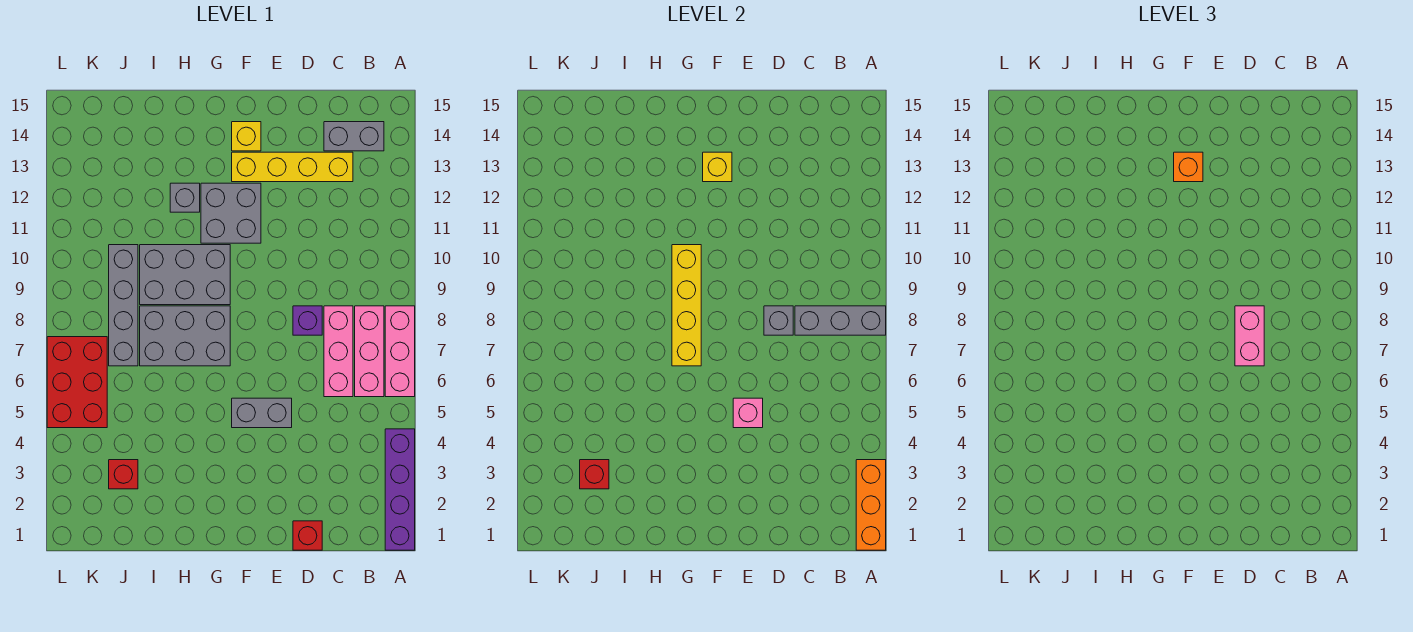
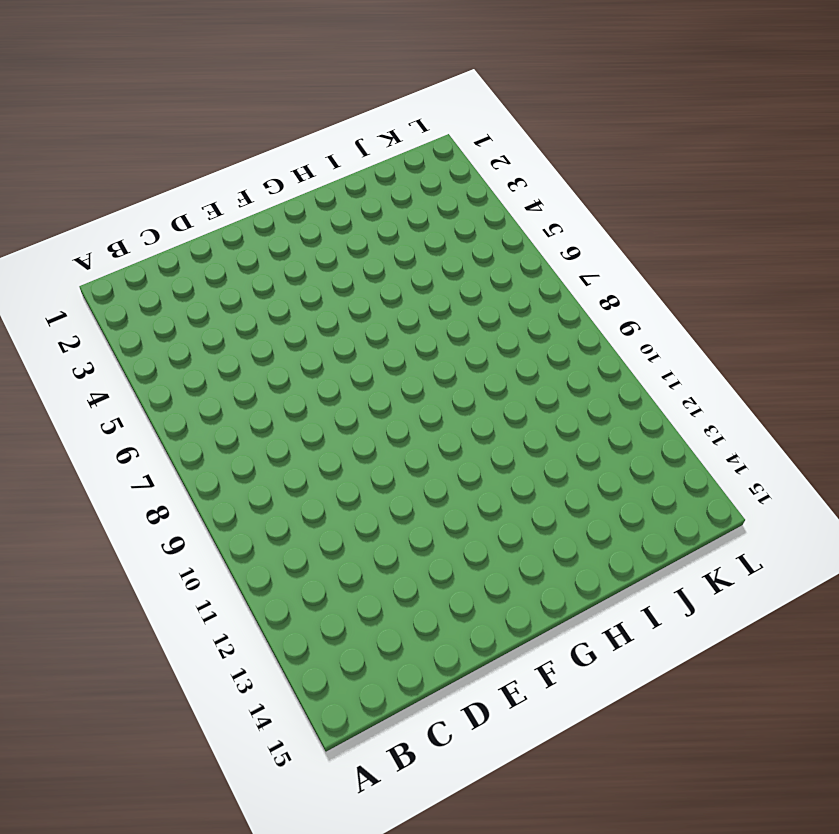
none -> purple brick A1:A4 level 1
none -> pink brick A6:A8 level 1
none -> pink brick B6:B8 level 1

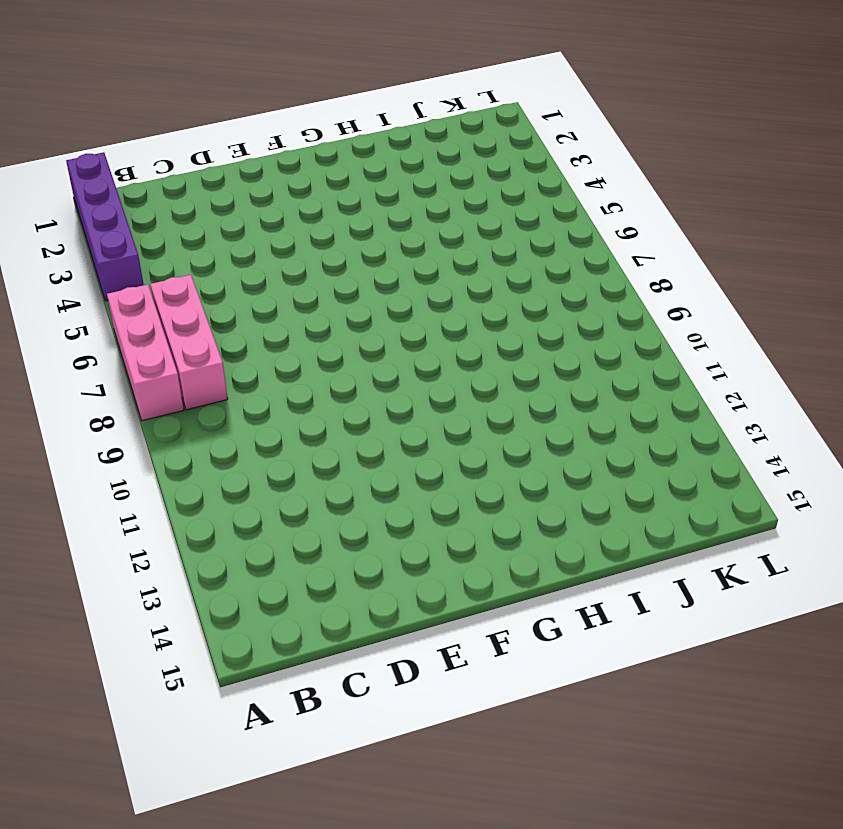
none -> grey brick B14:C14 level 1
none -> pink brick C6:C8 level 1
none -> yellow brick C13:F13 level 1

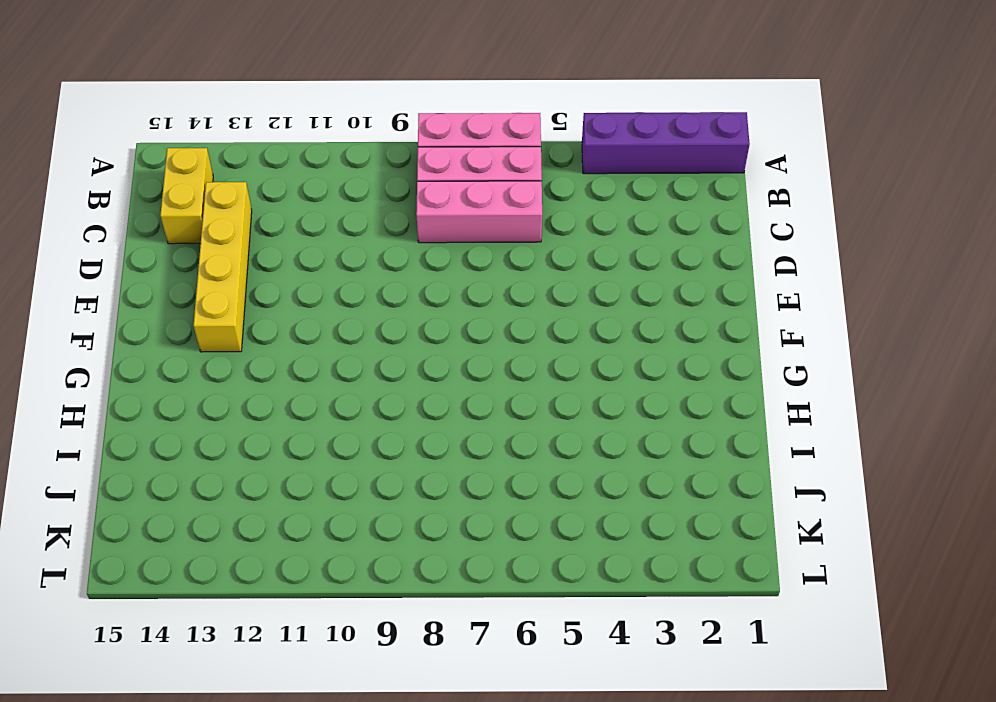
yellow brick B14:C14 level 1 -> grey brick B14:C14 level 1
none -> red brick D1 level 1
none -> purple brick D8 level 1
none -> grey brick E5:F5 level 1

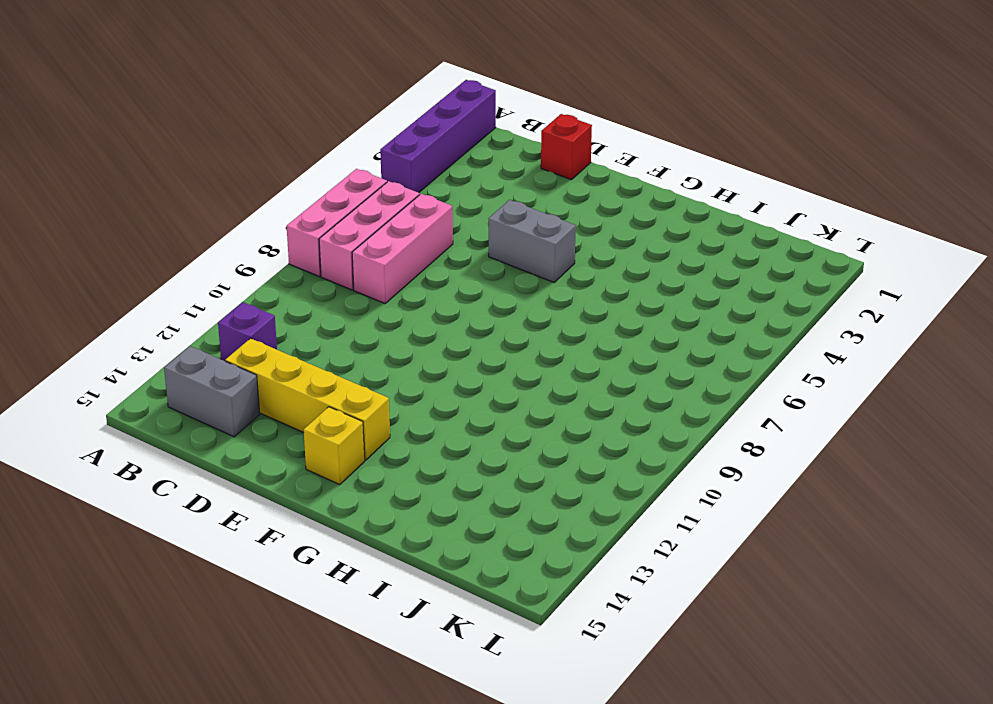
purple brick B12 level 1 -> purple brick D8 level 1
none -> grey brick F11:G12 level 1
none -> grey brick G7:I8 level 1
none -> grey brick G9:I10 level 1

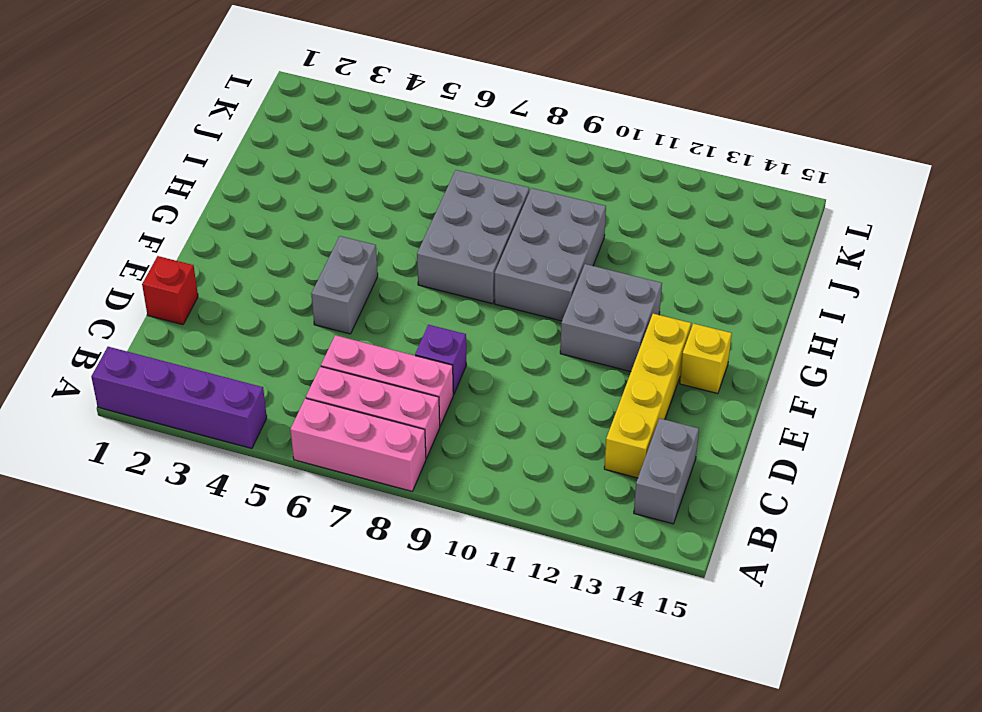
none -> grey brick H12 level 1
none -> red brick J3 level 1
none -> grey brick J7:J10 level 1

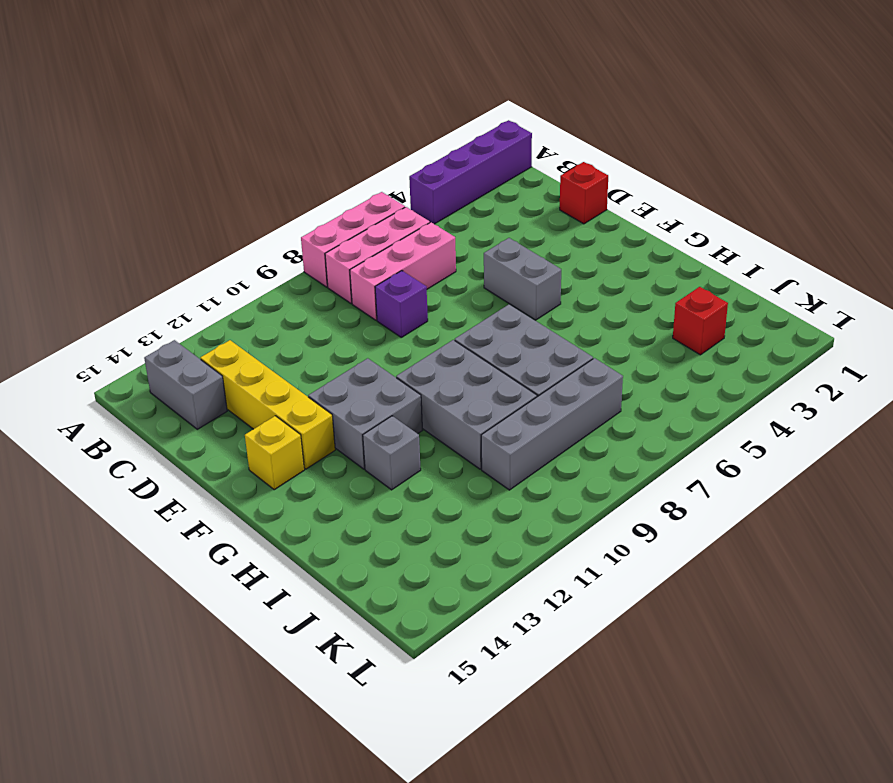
none -> red brick K5:L7 level 1
none -> orange brick A1:A3 level 2
none -> grey brick A8:C8 level 2

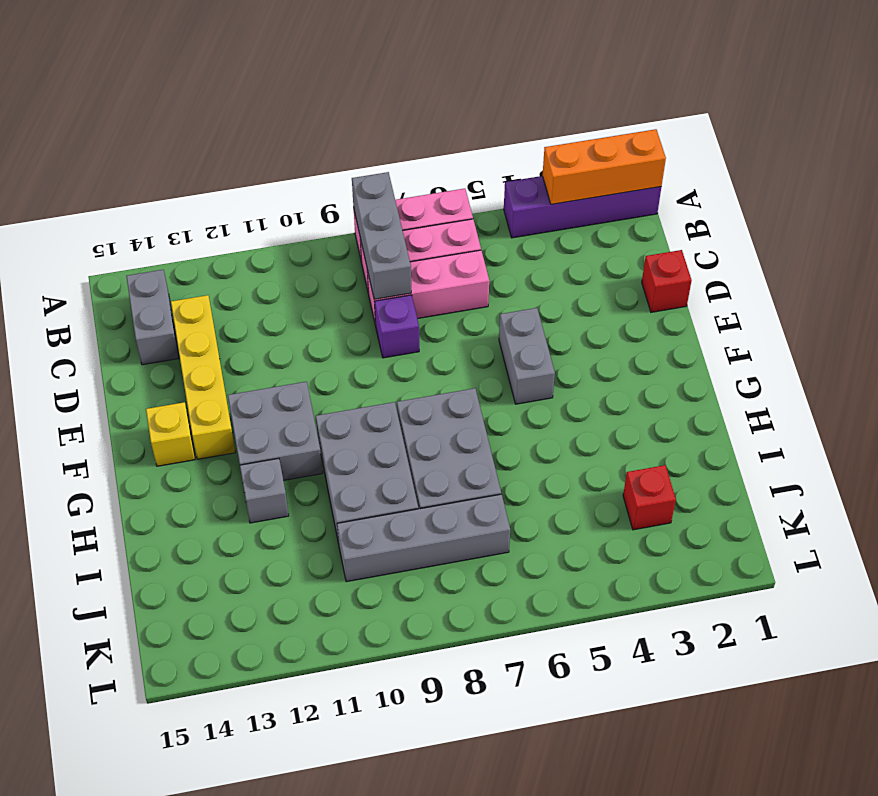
none -> red brick K5:L7 level 1
none -> grey brick D8 level 2
none -> pink brick E5 level 2

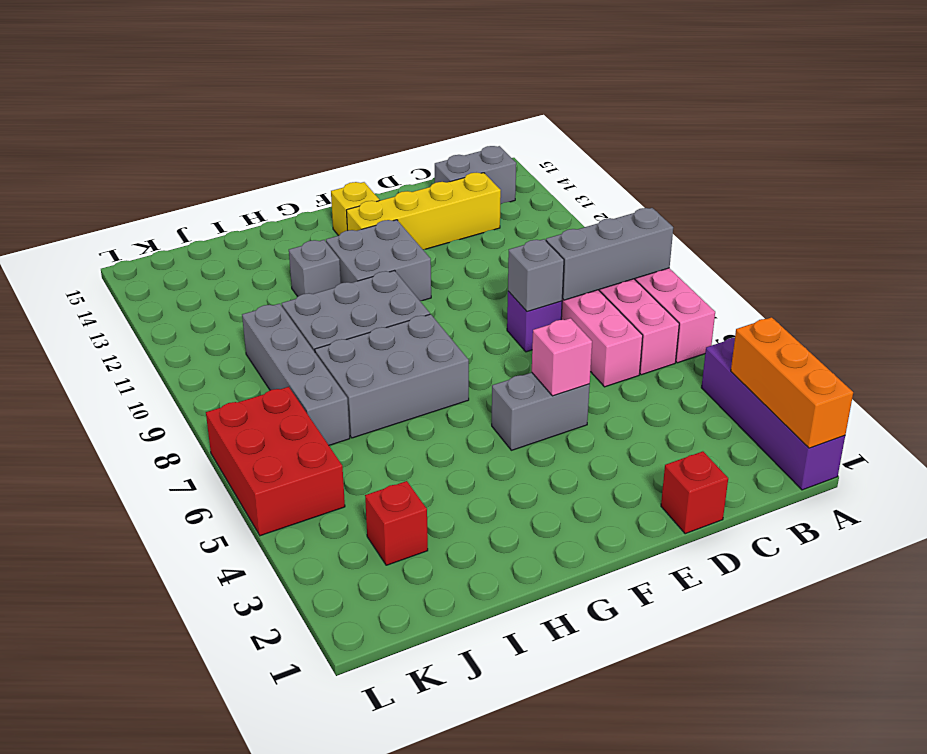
none -> yellow brick F13 level 2
none -> yellow brick G7:G10 level 2
none -> red brick J3 level 2

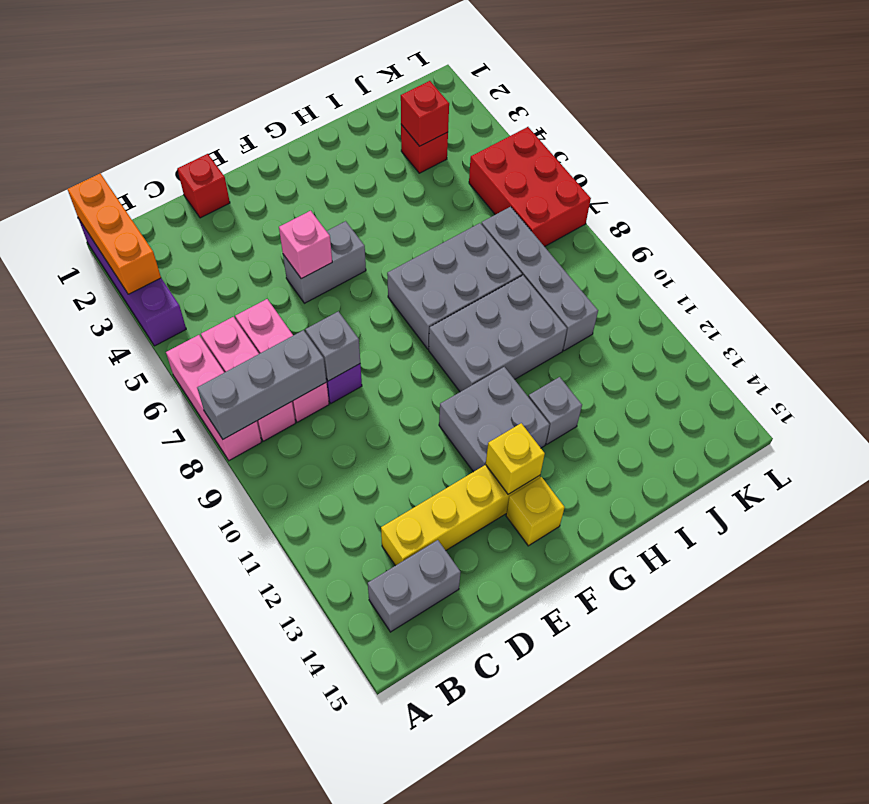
none -> yellow brick G7:G10 level 2
none -> pink brick D7:D8 level 3
none -> orange brick F13 level 3

